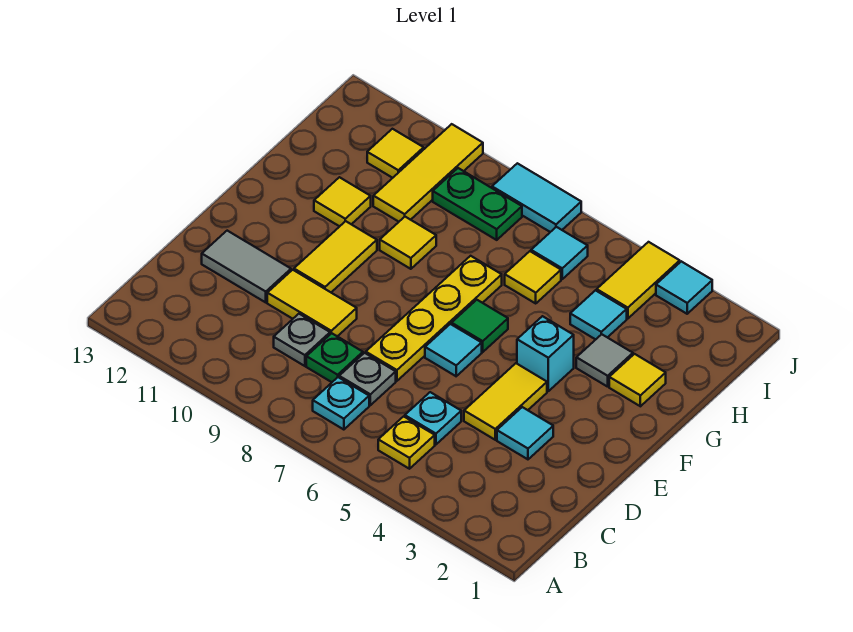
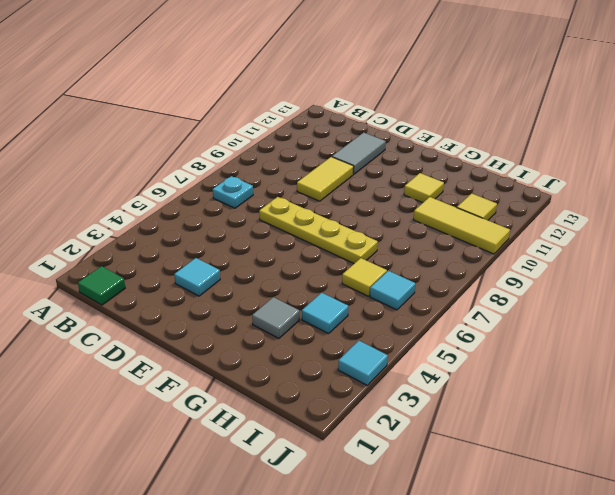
green tile B1 level 1 -> green tile F6 level 1
none -> yellow plate B5 level 1
none -> cyan plate C5 level 1
none -> grey plate C7 level 1

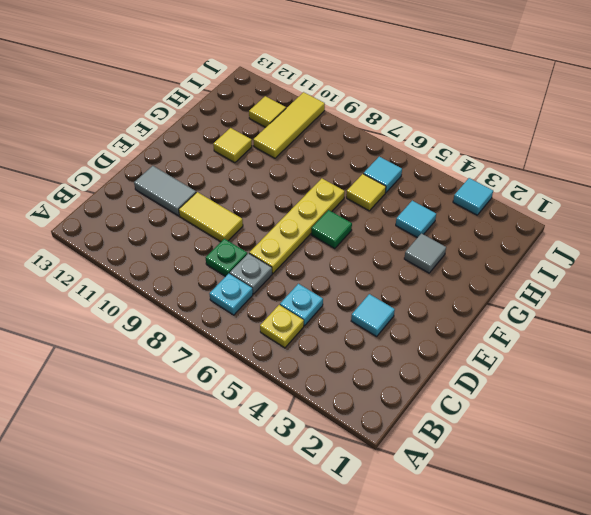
none -> grey plate C9 level 1
none -> yellow tile D4:E4 level 1
none -> cyan tile E6 level 1

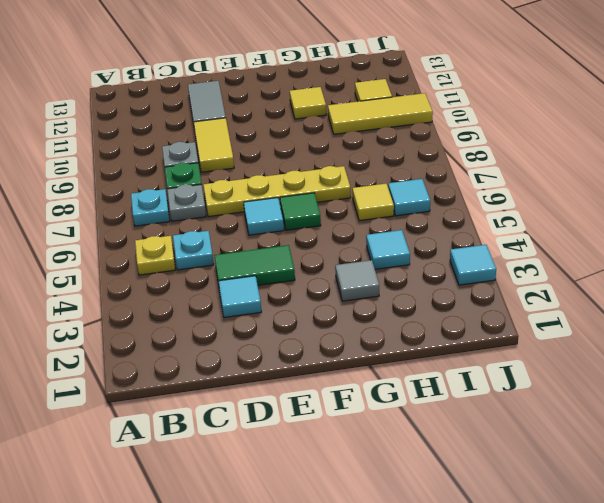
green tile D4:E4 level 1 -> yellow tile D4:E4 level 1
none -> yellow tile E10:F10 level 1
none -> cyan brick F4 level 1
none -> yellow tile G2 level 1

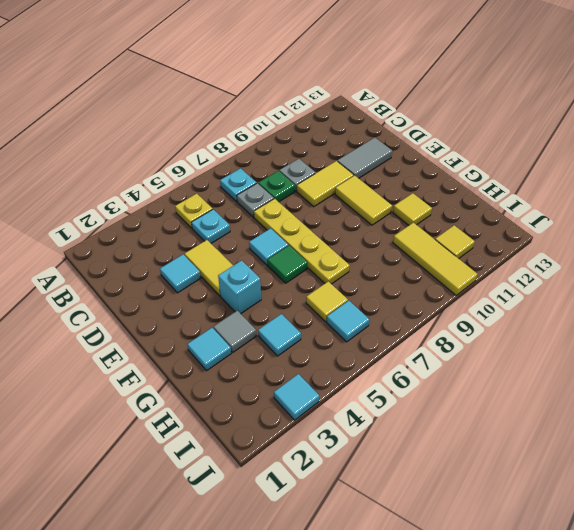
cyan tile G2 level 1 -> yellow tile G2 level 1
none -> yellow tile G9 level 1
none -> yellow tile I4:J4 level 1
none -> green plate I8:I9 level 1

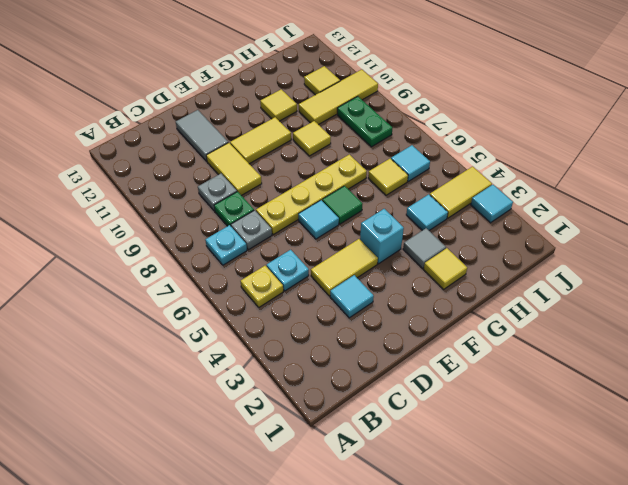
none -> cyan tile J7:J8 level 1

